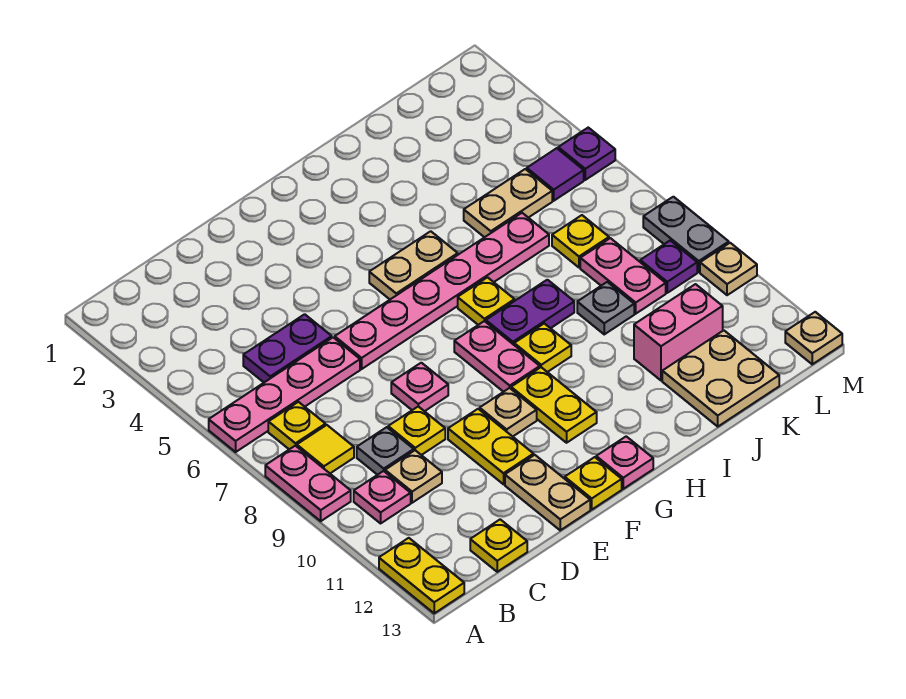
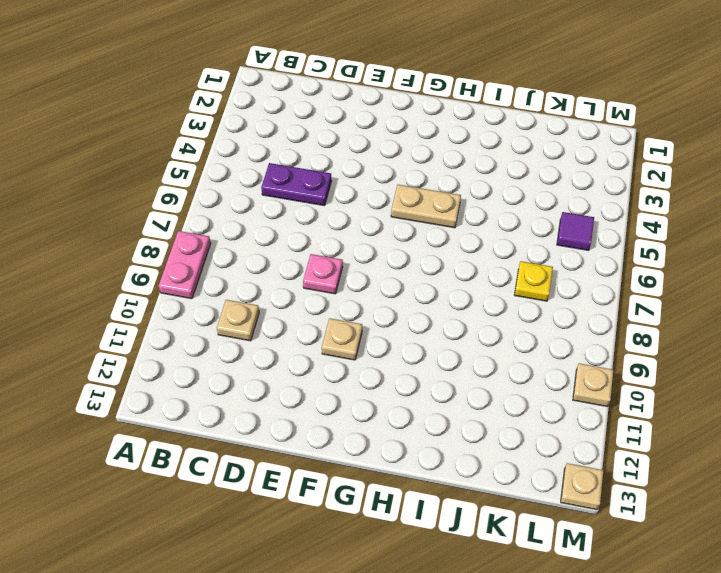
none -> pink plate A6:D6 level 1
none -> yellow plate A12:A13 level 1
none -> yellow plate B7 level 1
none -> yellow tile B8 level 1

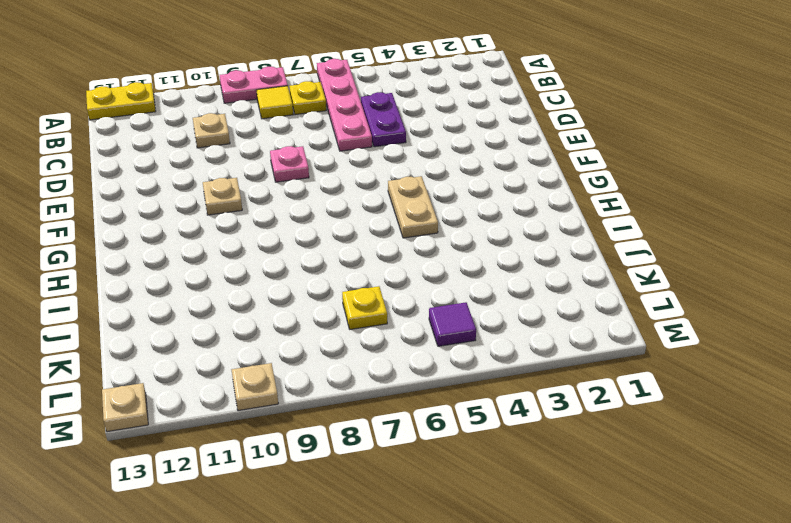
none -> pink plate B10 level 1
none -> grey plate C9 level 1
none -> yellow plate C13 level 1
none -> yellow plate D9 level 1

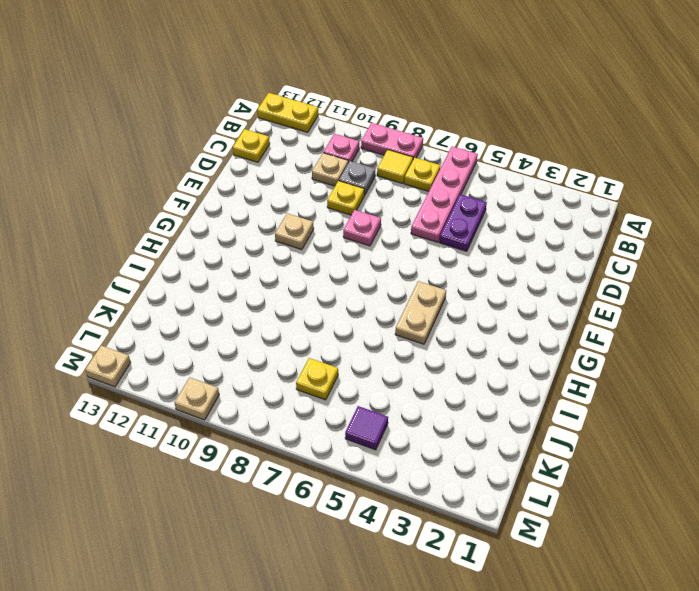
none -> pink plate E6:J6 level 1
none -> yellow plate E10:E11 level 1
none -> tan plate E12:E13 level 1
none -> yellow plate F13 level 1

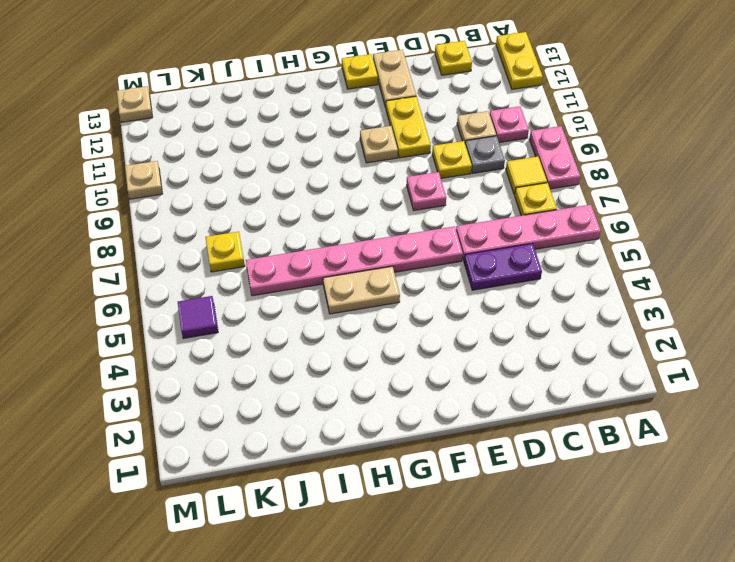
none -> pink plate G8:G9 level 1
none -> yellow plate G10:G11 level 1
none -> pink plate G13 level 1
none -> yellow plate H7 level 1

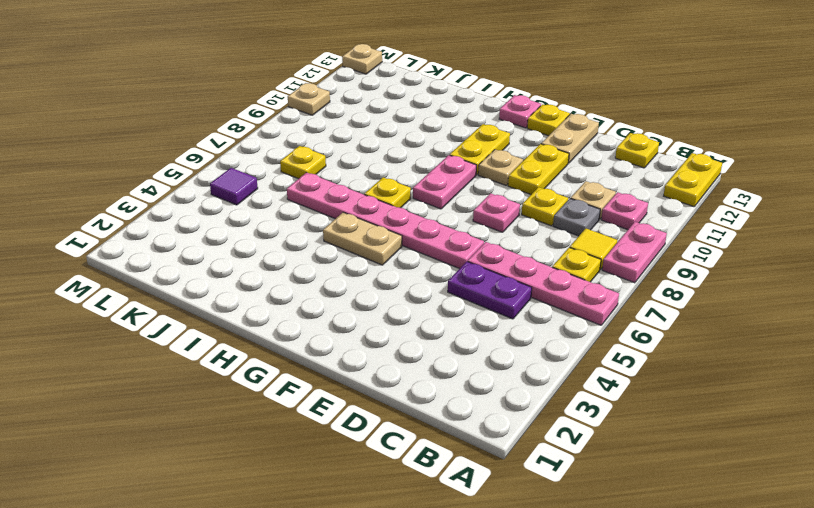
none -> purple plate H8:I8 level 1
none -> yellow plate H9 level 1
none -> tan plate J5:K5 level 1
none -> grey plate J9 level 1

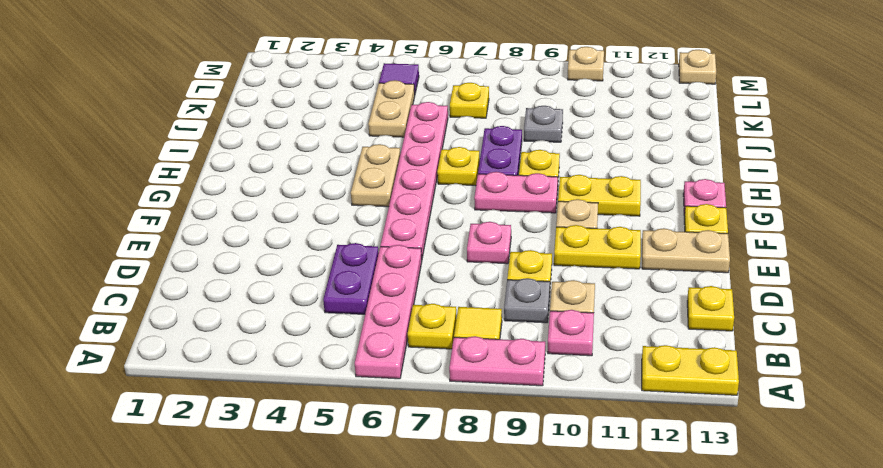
none -> pink brick J11:K11 level 1
none -> tan plate J12:K13 level 1
none -> pink plate K8:K9 level 1
none -> purple plate L9 level 1

